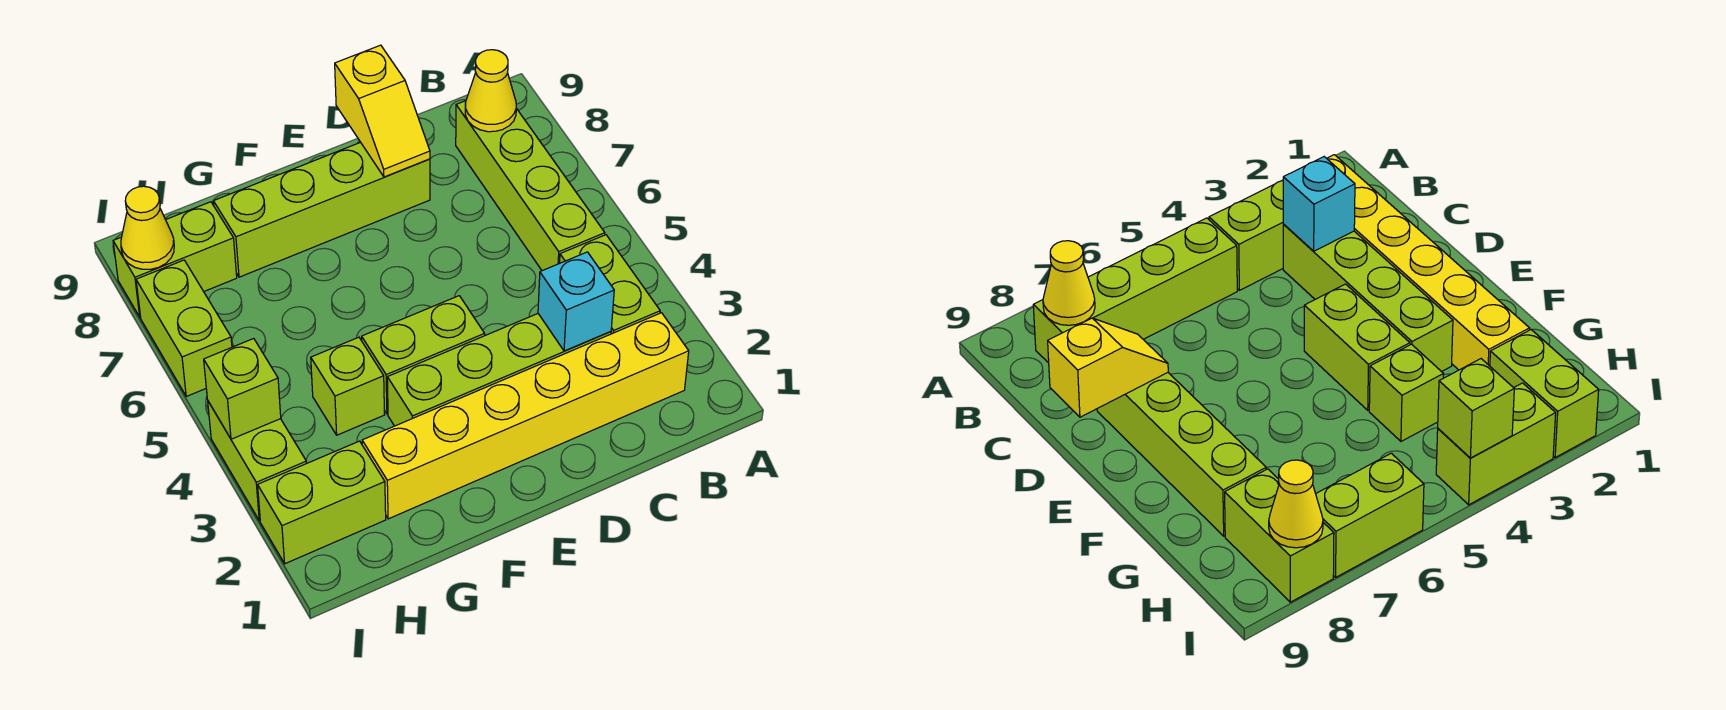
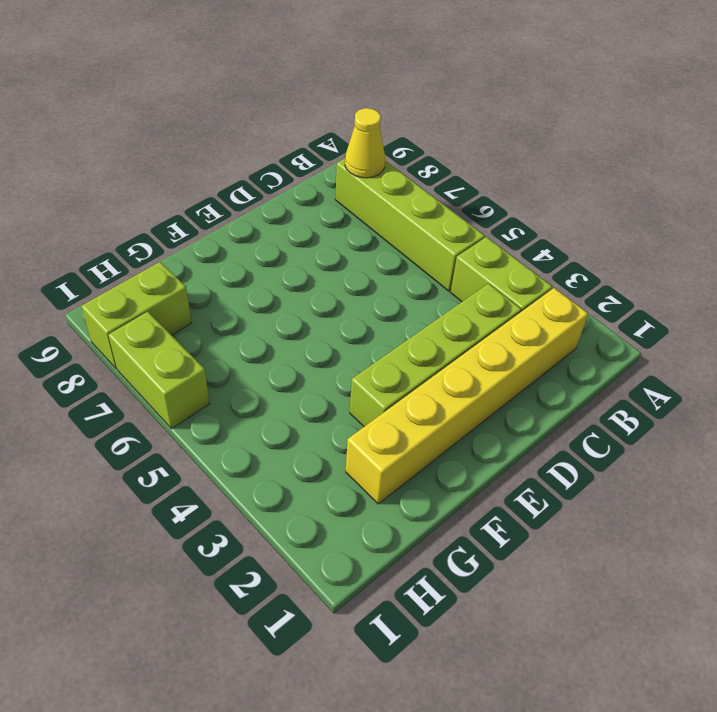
none -> lime brick D8:G8 level 1
none -> lime brick E4:F4 level 1
none -> lime brick G4 level 1

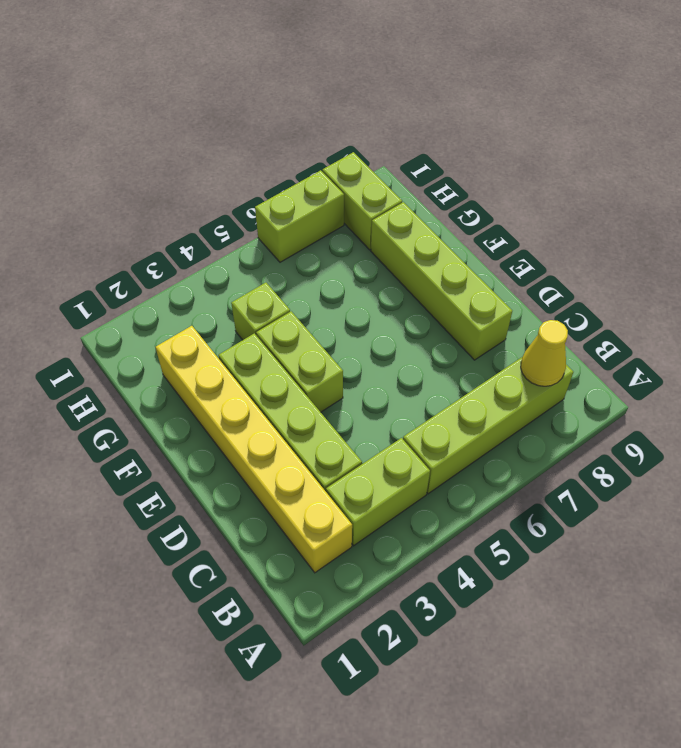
none -> lime brick H2:I2 level 1
none -> lime brick I3:I4 level 1
none -> cyan brick C3 level 2

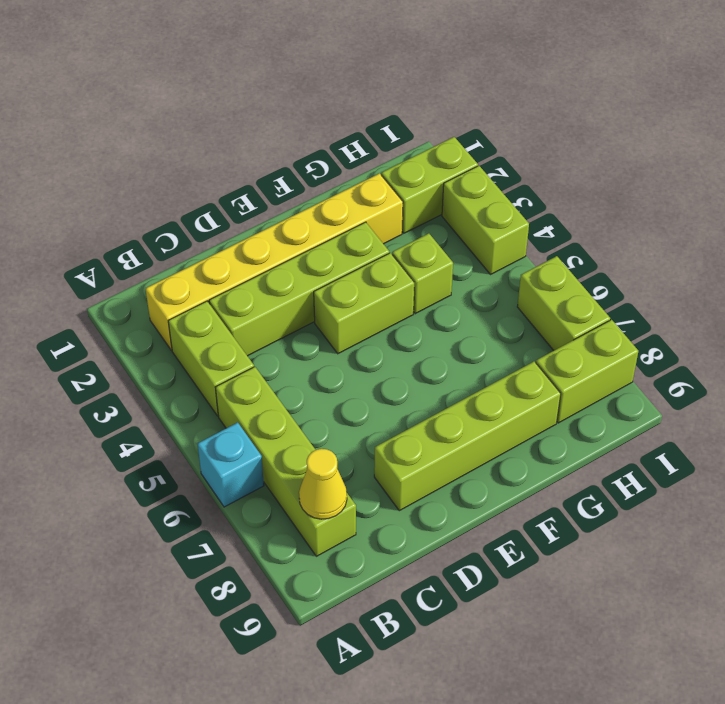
cyan brick A6 level 1 -> cyan brick C3 level 2
none -> yellow slope D8:D9 level 2 top 9
none -> lime brick I4 level 2
none -> yellow cone I8 level 2

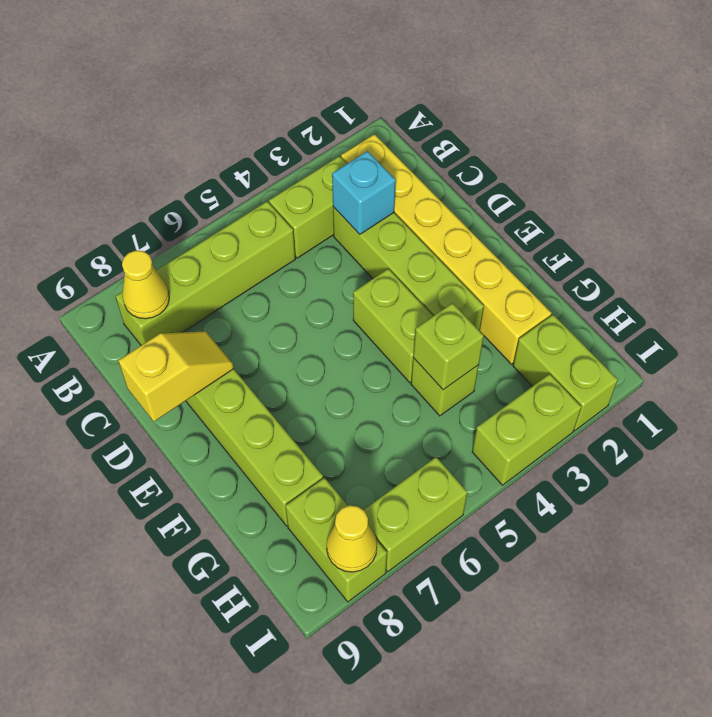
lime brick G4 level 2 -> lime brick I4 level 2

